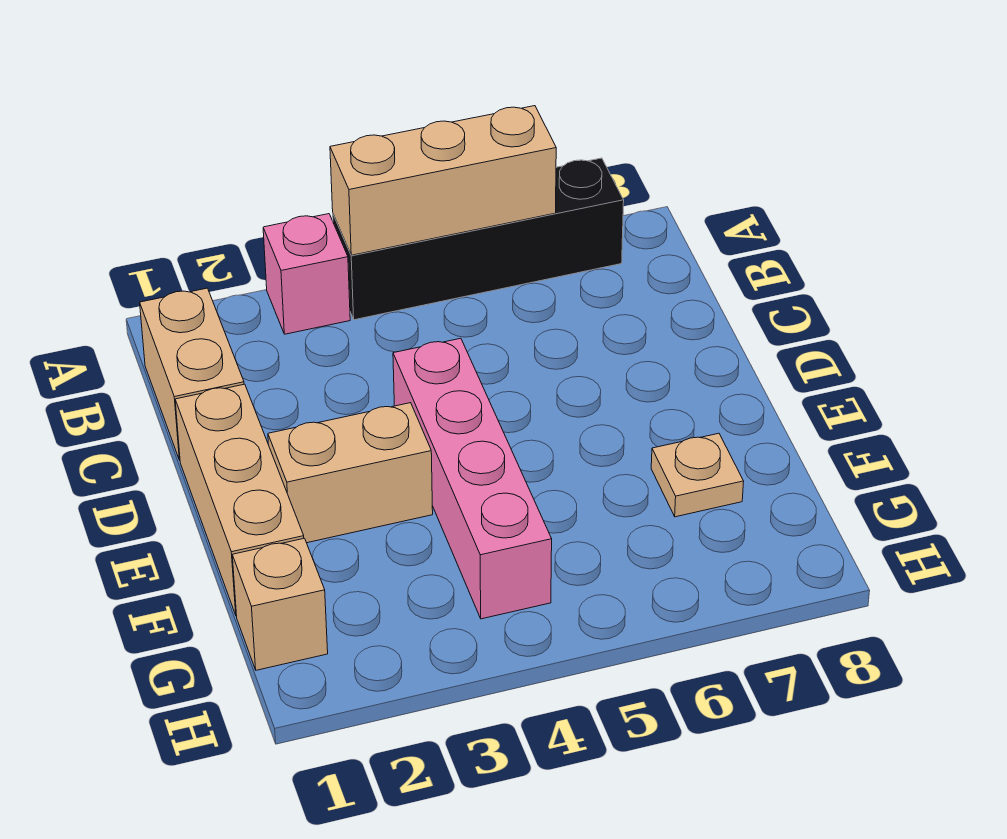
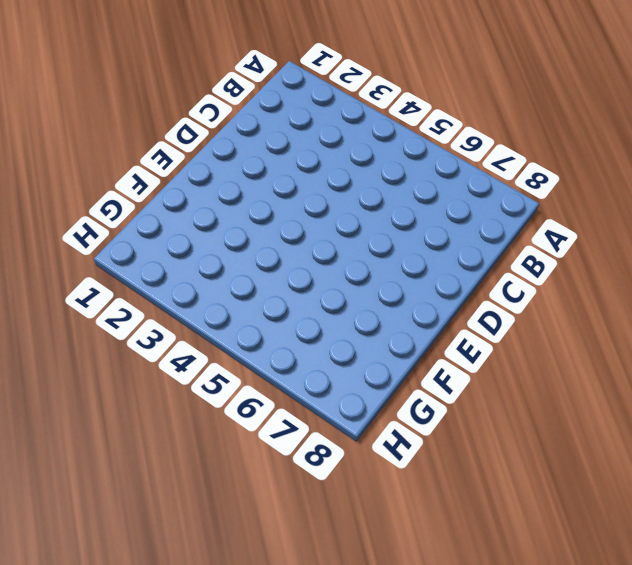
none -> pink brick A3 level 1
none -> black brick A4:A7 level 1

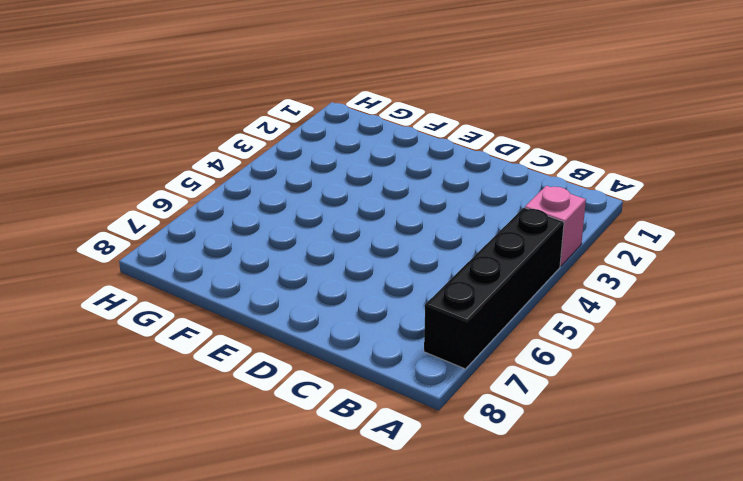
none -> tan brick B1:C1 level 1
none -> tan brick D1:F1 level 1

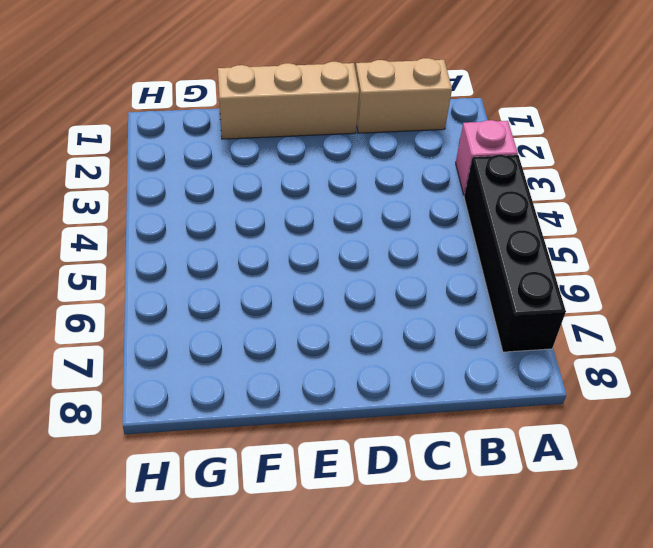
none -> pink brick D4:G4 level 1
none -> tan brick E2:E3 level 1

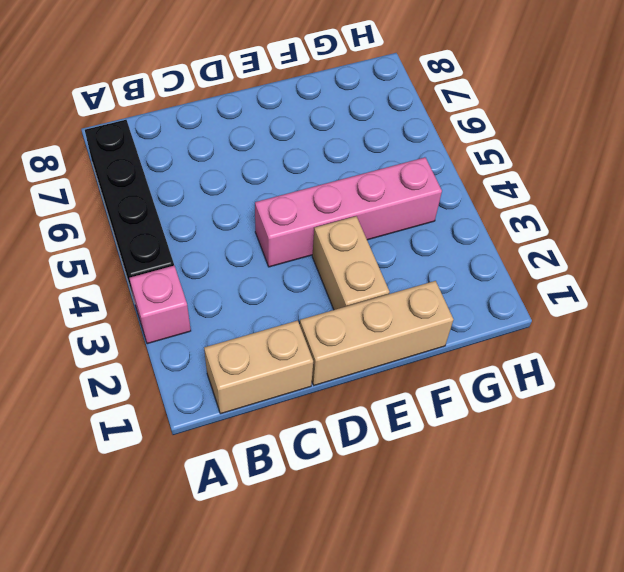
none -> tan plate F7 level 1
none -> tan brick G1 level 1

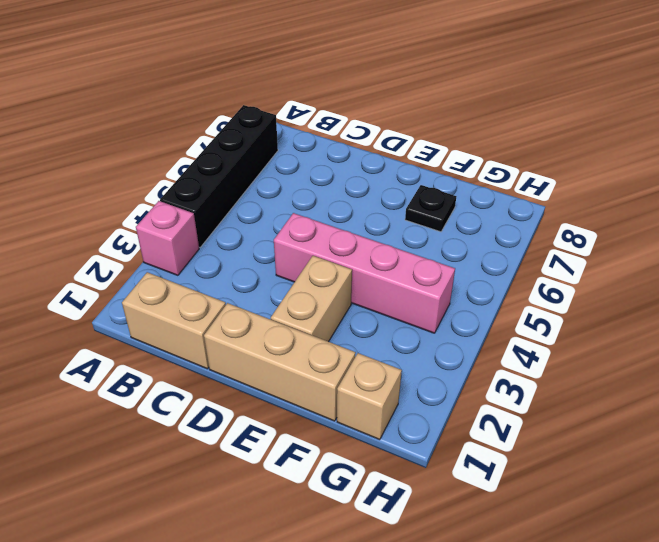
black plate F7 level 1 -> tan plate F7 level 1
none -> tan brick A4:A6 level 2

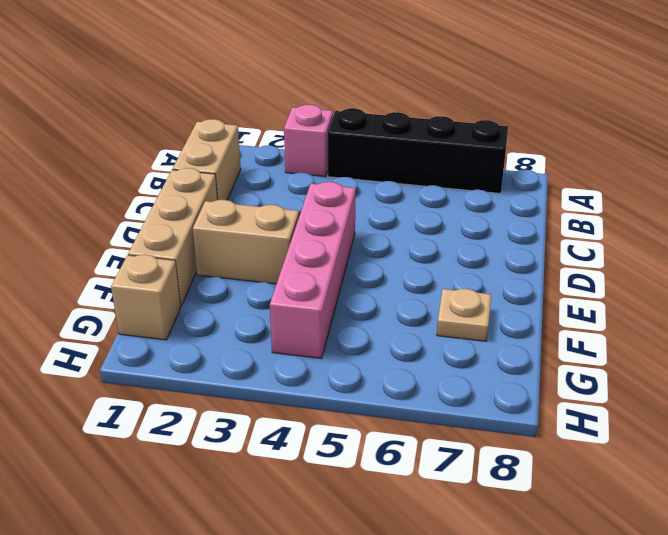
none -> tan brick A4:A6 level 2

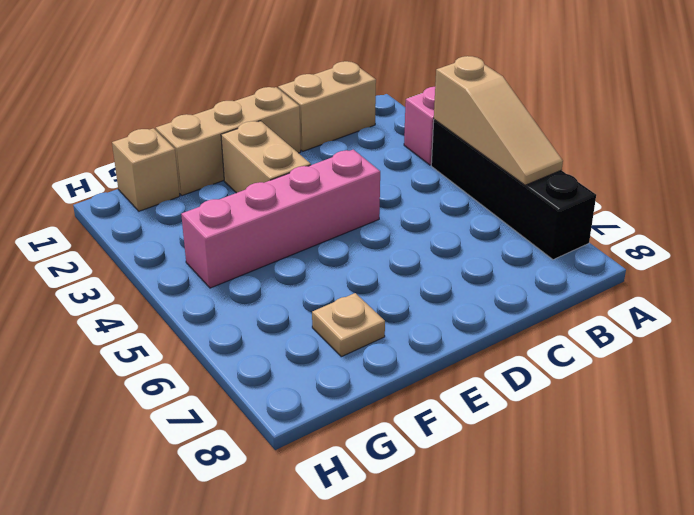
tan slope A4:A6 level 2 top 4 -> tan brick A4:A6 level 2

